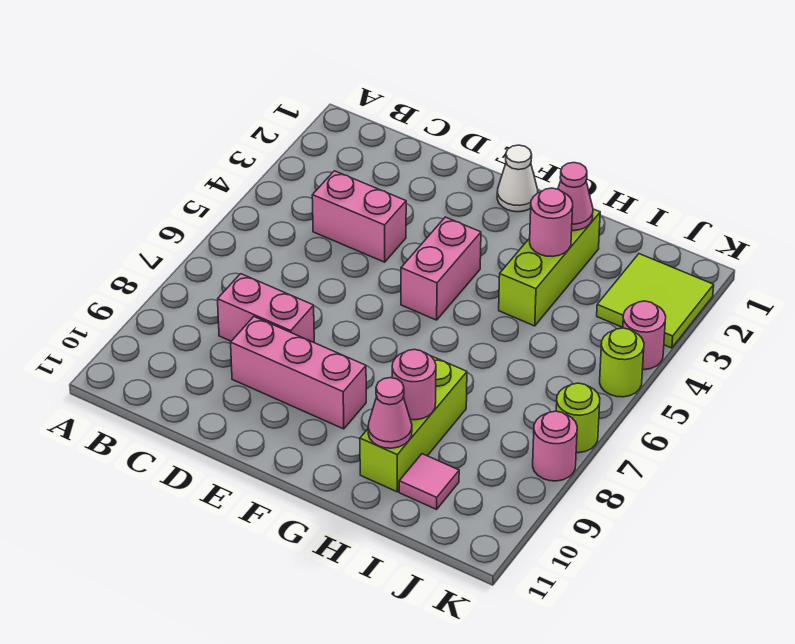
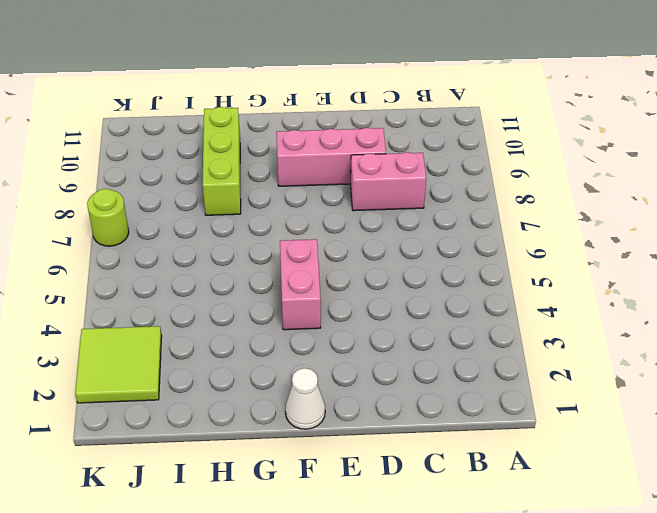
none -> pink brick C4:D4 level 1
none -> lime brick H2:H4 level 1
none -> pink tile I10 level 1

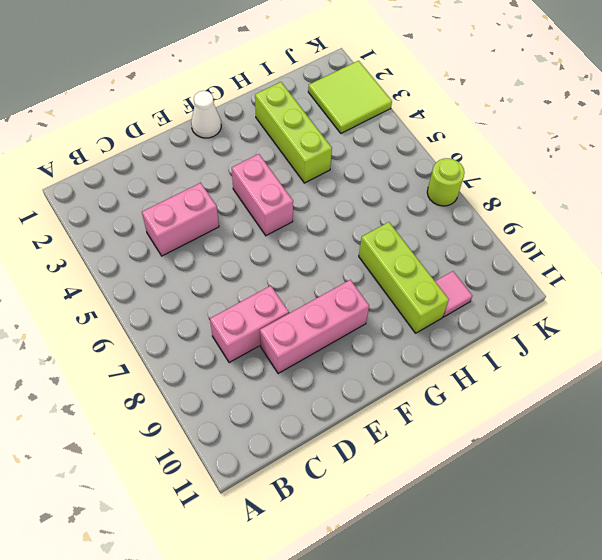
none -> pink round brick K4 level 1
none -> lime round brick K5 level 1
none -> pink round brick K8 level 1

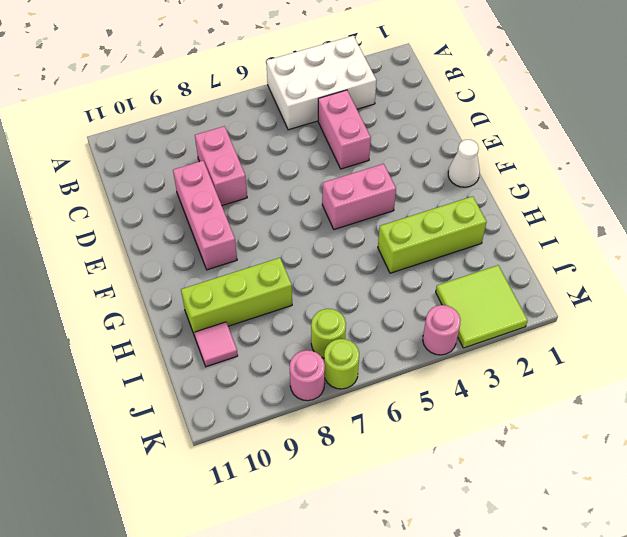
white brick A3:B5 level 1 -> none
lime round brick J7 level 1 -> lime round brick K5 level 1
none -> pink cone H2 level 2
none -> pink round brick H3 level 2
none -> pink round brick H9 level 2

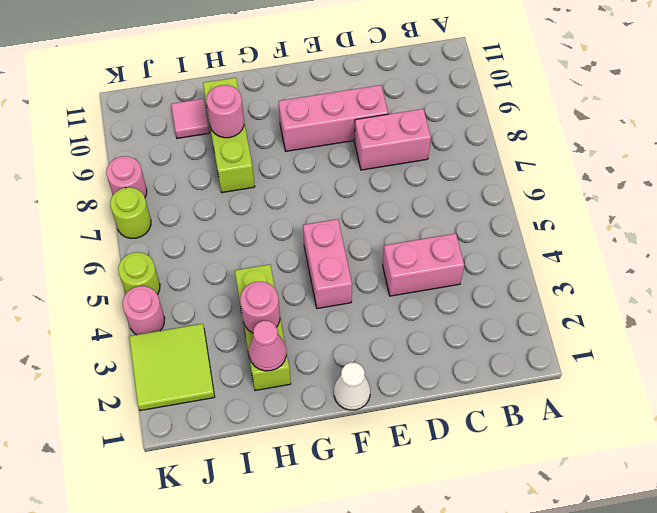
none -> pink cone H10 level 2

